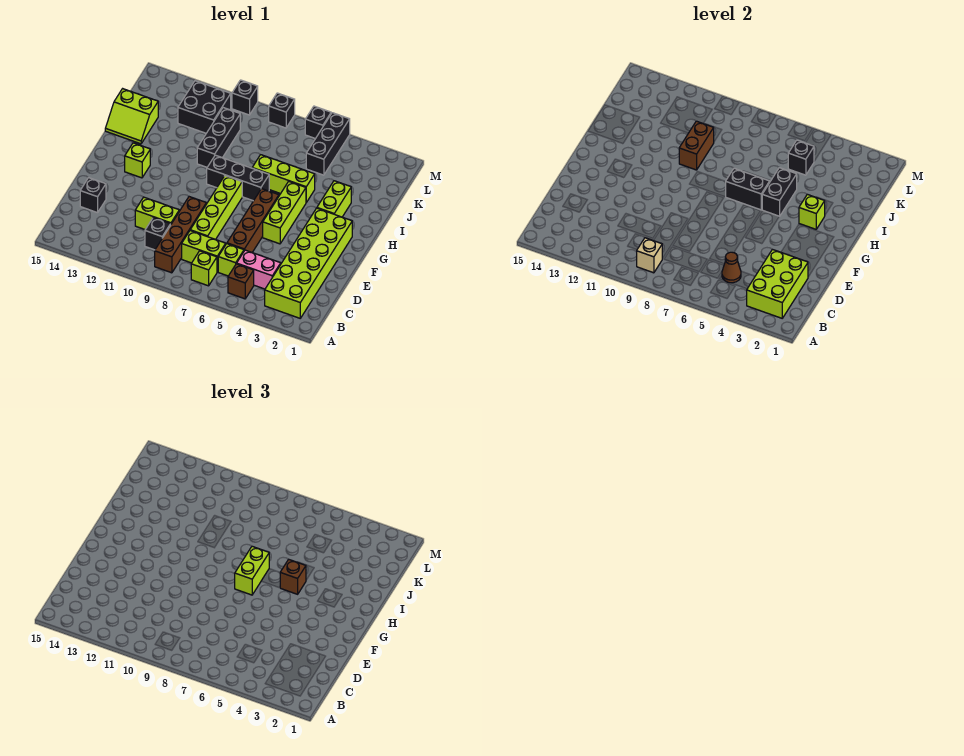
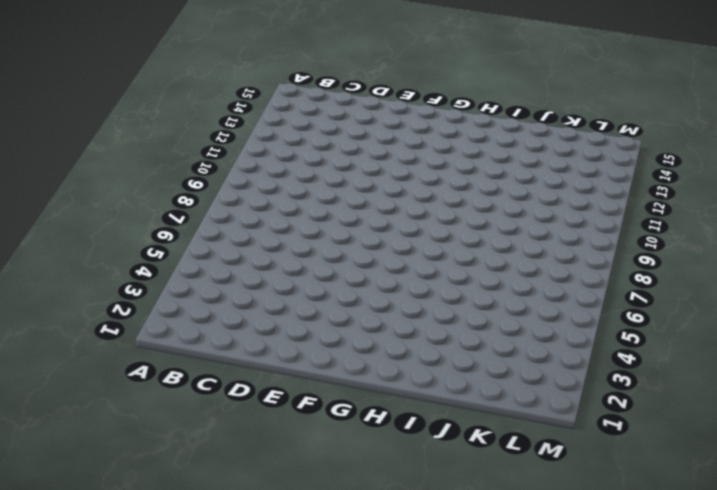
none -> lime brick B2:G3 level 1
none -> brown brick B5 level 1
none -> lime brick B7 level 1
none -> brown brick B9:E9 level 1

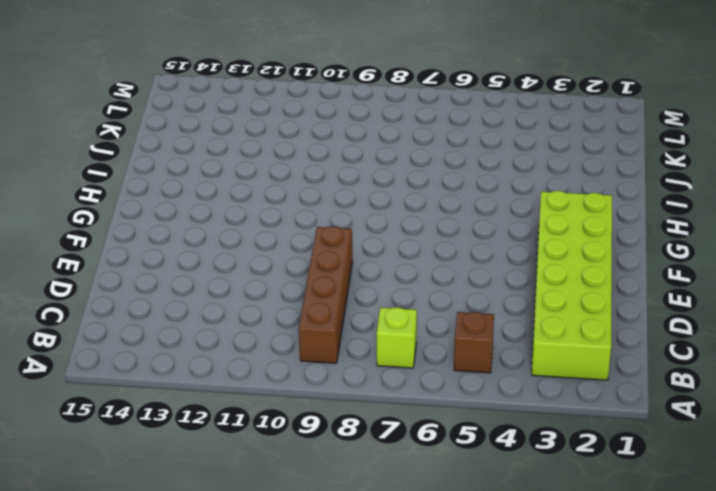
none -> pink brick C4:C5 level 1
none -> lime brick C6 level 1
none -> lime brick C7:C8 level 1
none -> black brick C10 level 1

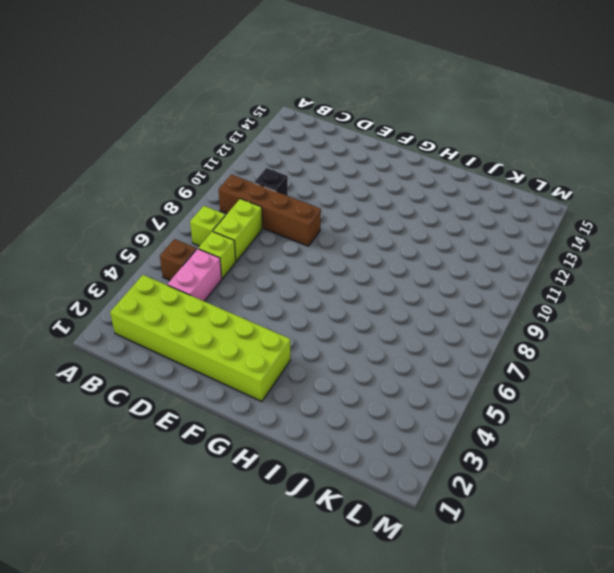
none -> brown brick D6:G6 level 1
none -> lime brick D8:G8 level 1
none -> lime brick D10:D11 level 1
none -> black brick D14 level 1

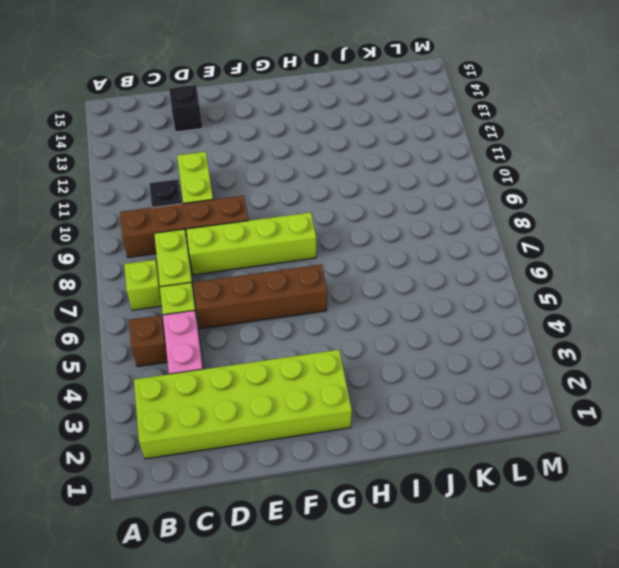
none -> lime brick F5:H5 level 1
none -> lime brick G13 level 1
none -> lime brick H3:I3 level 1
none -> black brick H7:H9 level 1

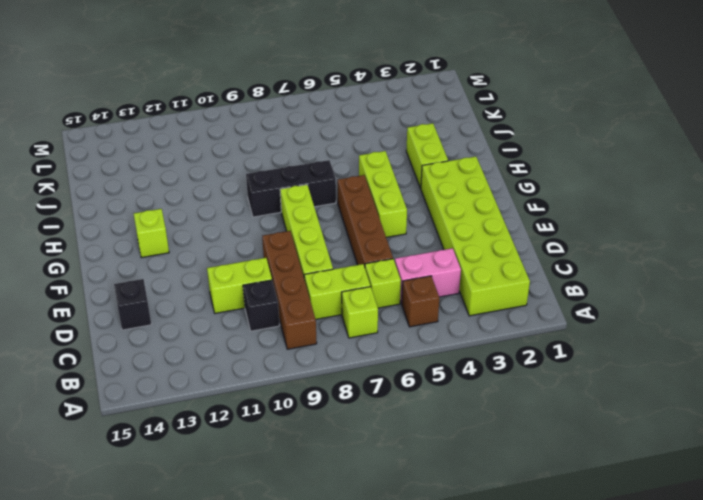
none -> lime brick I5:I7 level 1
none -> black brick I10:K10 level 1
none -> lime slope I14:J15 level 1 top J
none -> black brick K5:M5 level 1

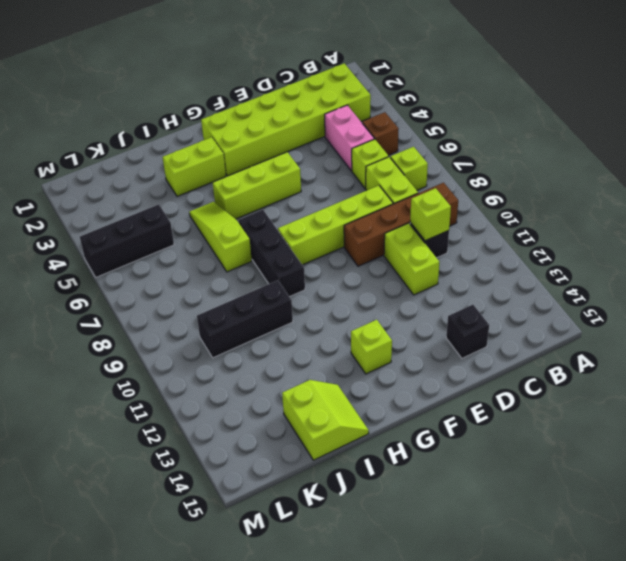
lime brick C10 level 2 -> lime brick H3 level 2
lime slope I5:I7 level 1 top 7 -> lime brick I5:I7 level 1
none -> brown brick D6:G6 level 1
none -> black brick K11:L12 level 1
none -> black brick M6 level 1
none -> black brick M8 level 1

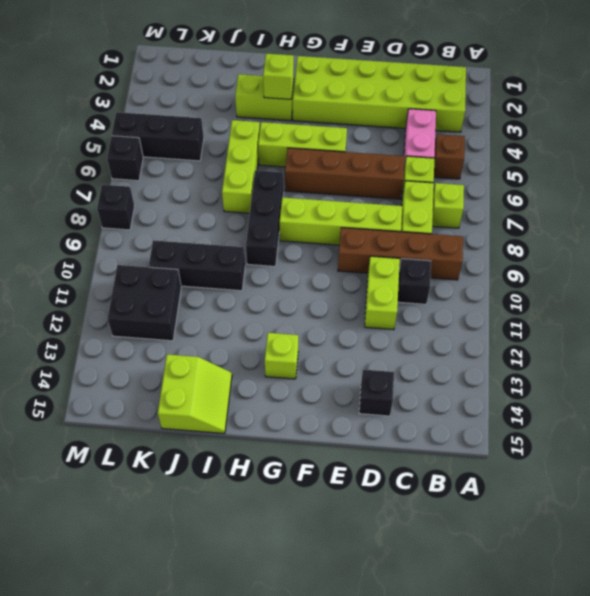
none -> black brick M10 level 1
none -> lime brick B2:D3 level 2
none -> tan brick B9 level 2
none -> brown cone C5 level 2

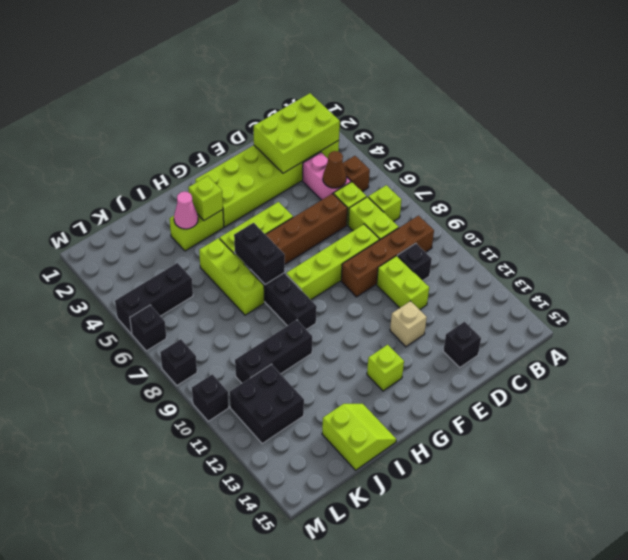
tan brick E12 level 1 -> tan brick B9 level 2
pink cone I3 level 2 -> none
none -> black brick H5:I5 level 2
none -> brown brick I10:J10 level 2
none -> black brick K5 level 2
none -> lime brick G7:H7 level 3

